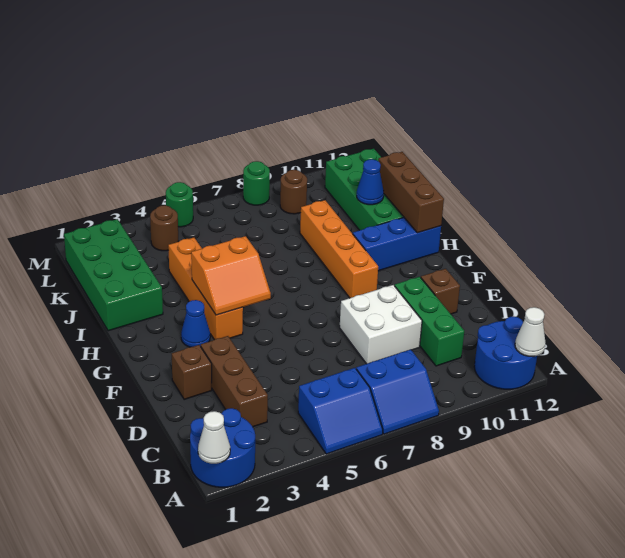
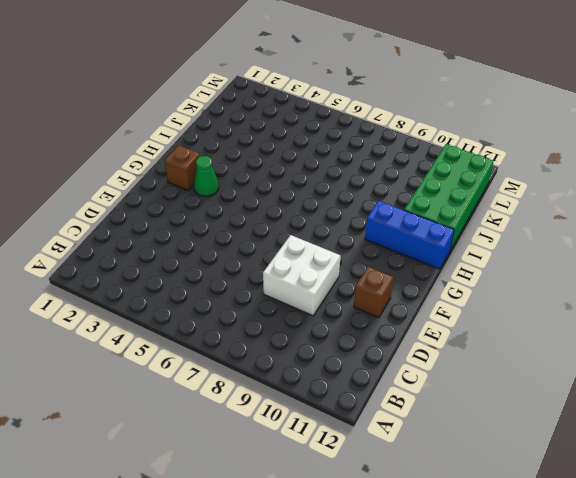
brown brick G2 level 1 -> brown brick E2 level 1
green cone G3 level 1 -> blue cone G3 level 1
none -> blue round brick A1:B2 level 1
none -> blue slope A5:B6 level 1 top B
none -> blue slope A7:B8 level 1 top B

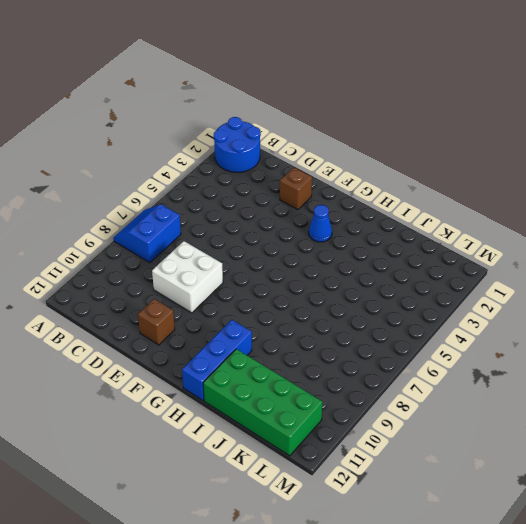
none -> blue slope A5:B6 level 1 top B
none -> blue round brick A11:B12 level 1
none -> brown brick C3:E3 level 1

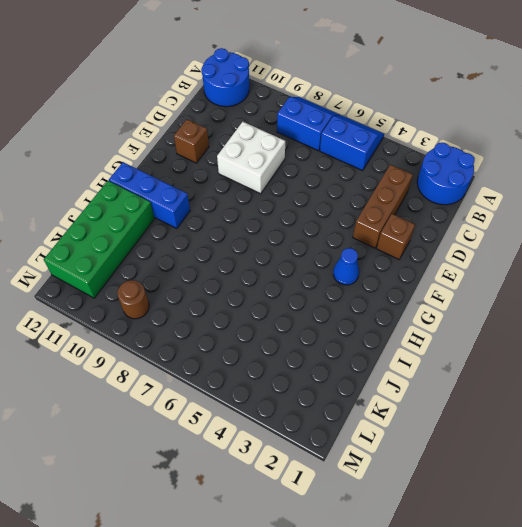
none -> green brick C10:E10 level 1
none -> orange brick G4:J4 level 1
none -> orange brick G9:J9 level 1

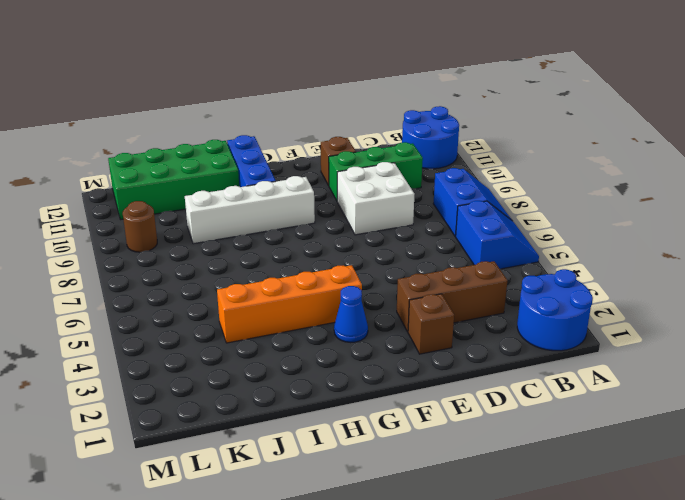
white brick G9:J9 level 1 -> orange brick G9:J9 level 1
none -> green brick I1:L2 level 1
none -> brown round brick L4 level 1
none -> green round brick M5 level 1

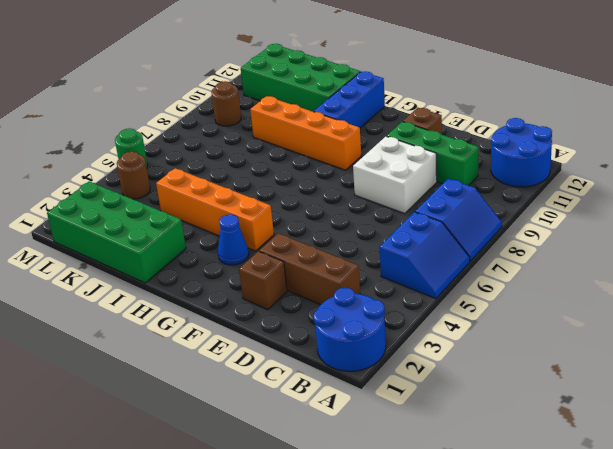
none -> green round brick M8 level 1
none -> white cone A1 level 2
none -> white cone A12 level 2

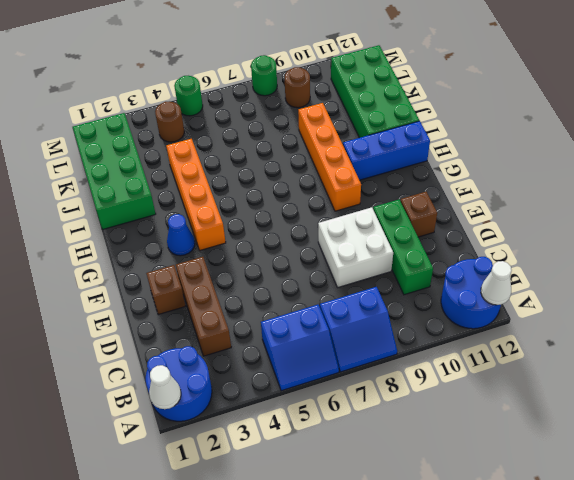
none -> orange slope G4:H5 level 2 top H
none -> brown brick H12:J12 level 2
none -> blue cone J11 level 2

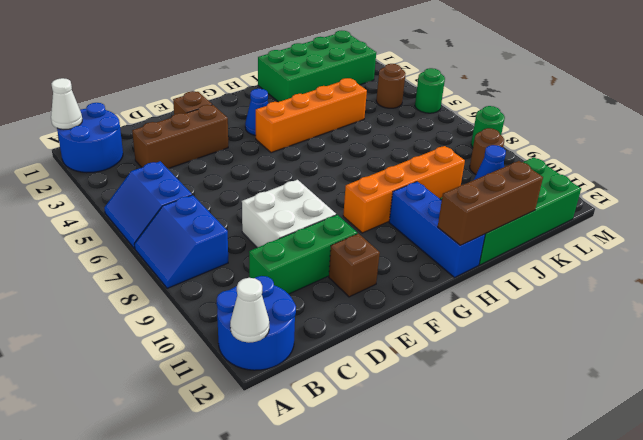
none -> orange slope G4:H5 level 2 top H

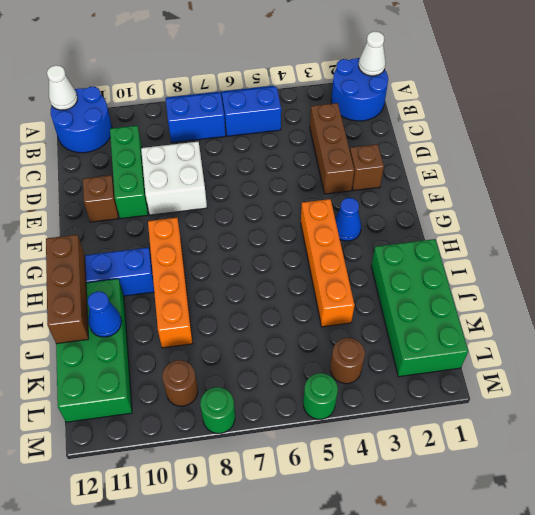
none -> orange slope G4:H5 level 2 top H

